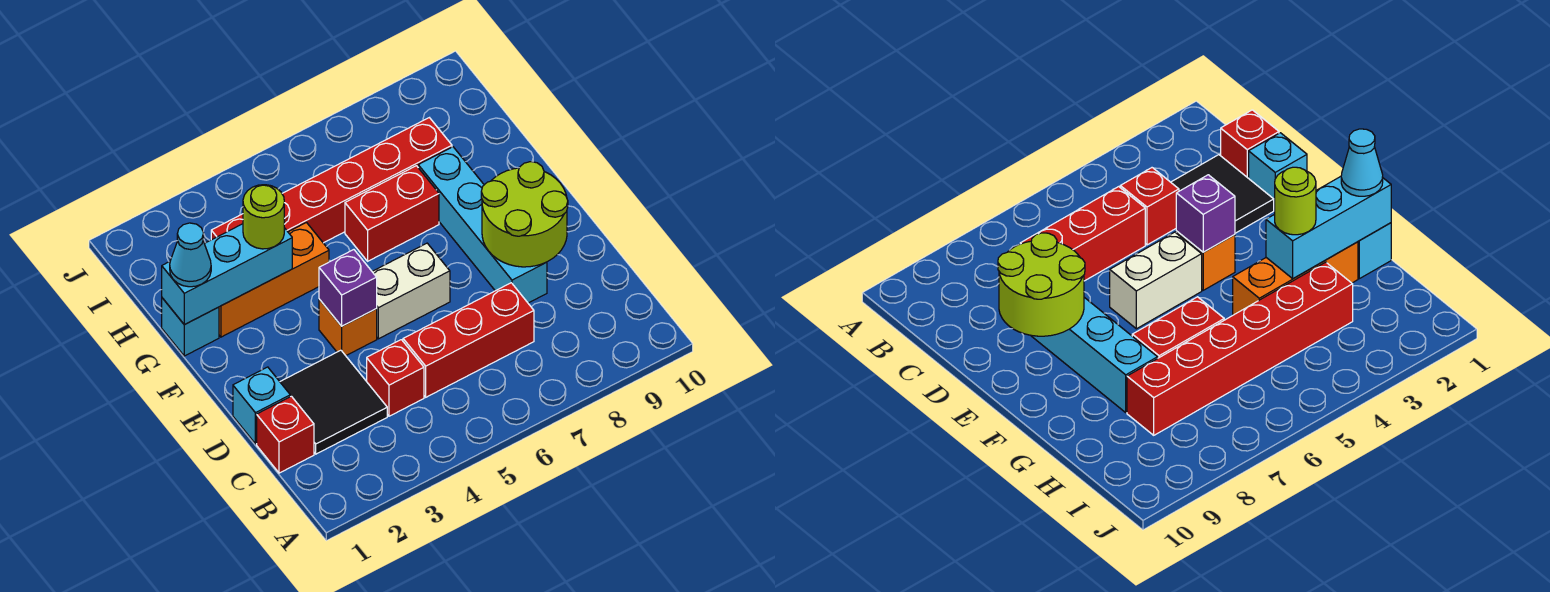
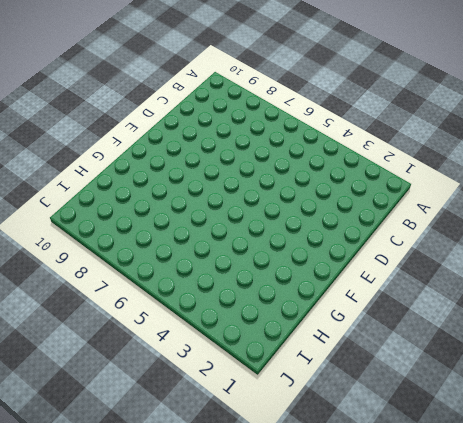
none -> red brick C1 level 1
none -> black tile C2:D3 level 1
none -> red brick C4 level 1

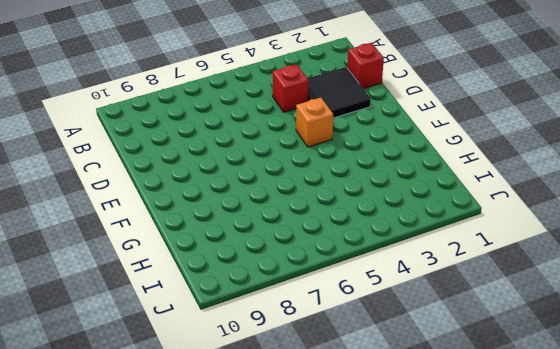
none -> red brick C5:C7 level 1
none -> cyan brick D1 level 1
none -> cyan brick D8:G8 level 1

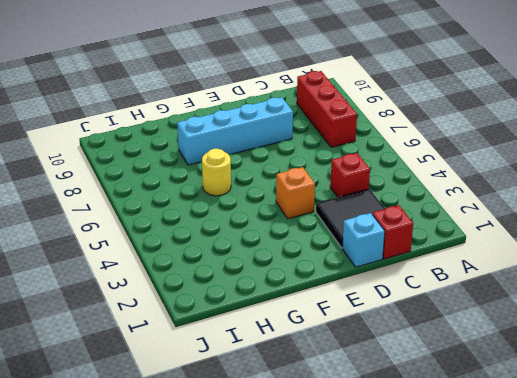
red brick B7:B9 level 1 -> red brick C5:C7 level 1
yellow round brick G6 level 1 -> red brick G6:G7 level 1
none -> white brick E5:E6 level 1
none -> cyan brick G1 level 1
none -> orange brick G2:G4 level 1

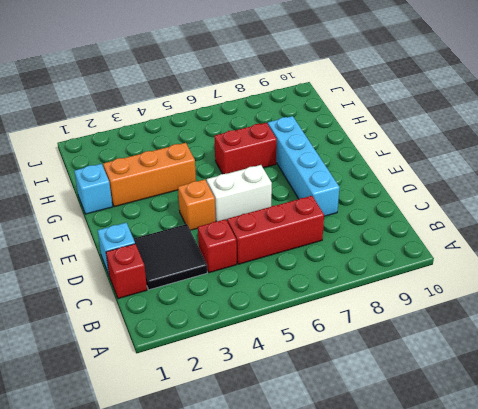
none -> red brick H3:H8 level 1
none -> lime round brick D8:E9 level 2
none -> purple brick E4 level 2

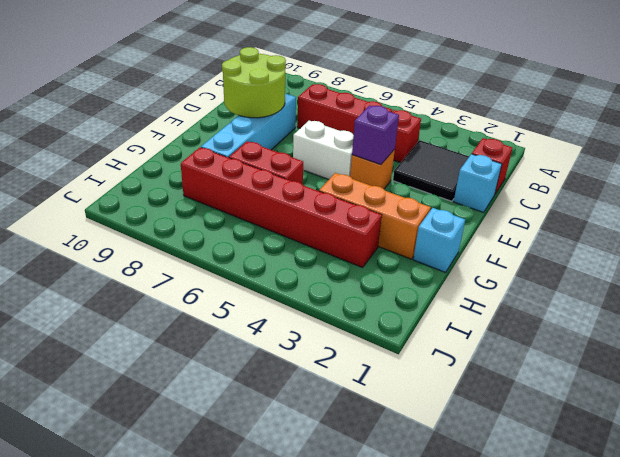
none -> cyan brick G1:G3 level 2
none -> cyan cone G1 level 3
none -> lime round brick G3 level 3

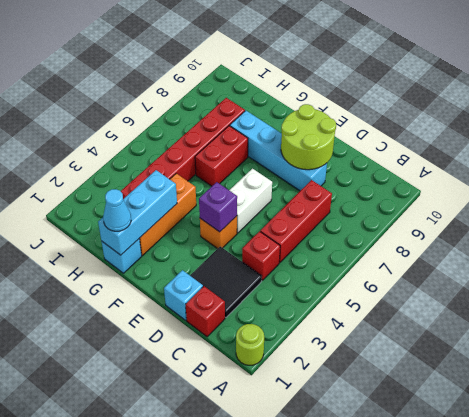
lime round brick A1 level 1 -> lime round brick G3 level 3

